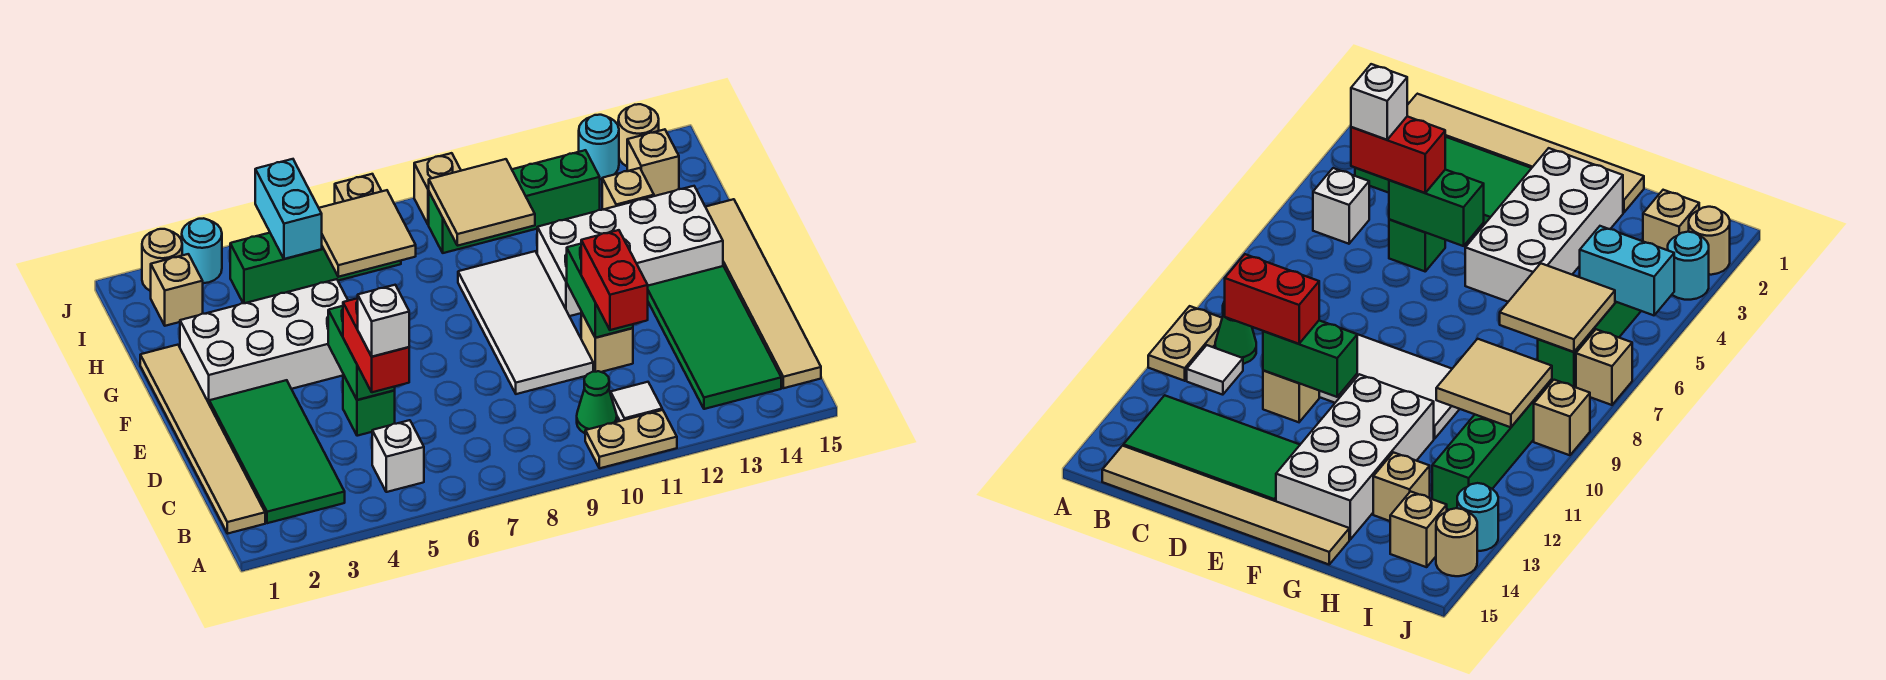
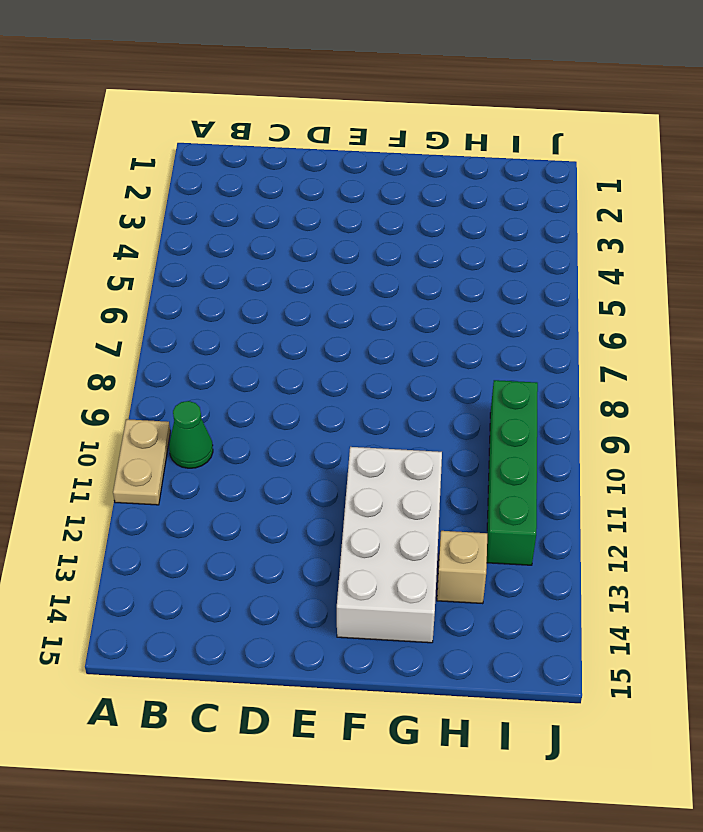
none -> tan tile B1:G1 level 1
none -> green tile B2:E3 level 1
none -> white brick B5 level 1
none -> white tile B11 level 1

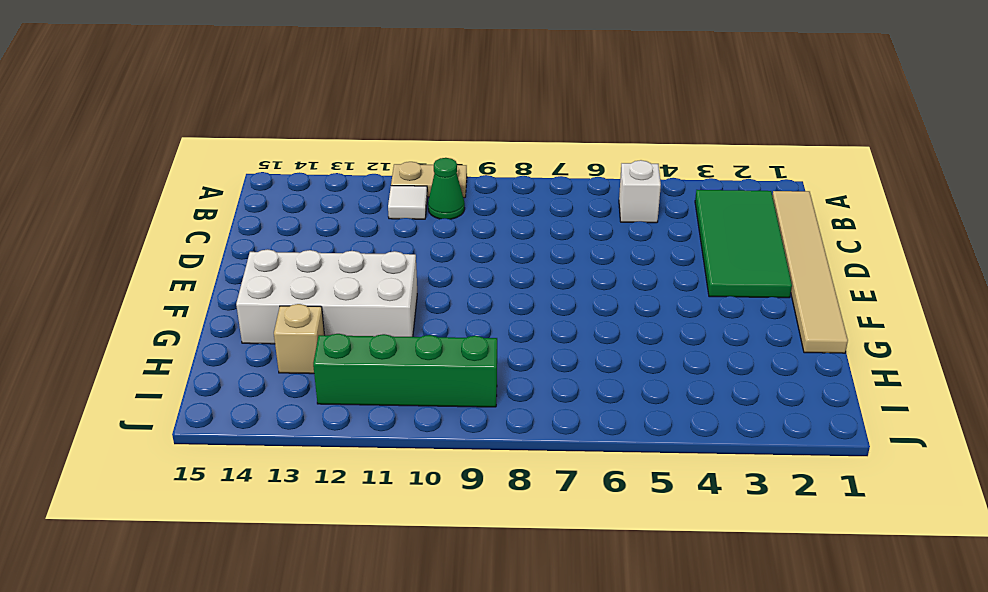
none -> green tile B13:E14 level 1
none -> tan tile B15:G15 level 1
none -> green brick D5 level 1
none -> white tile D9:G10 level 1

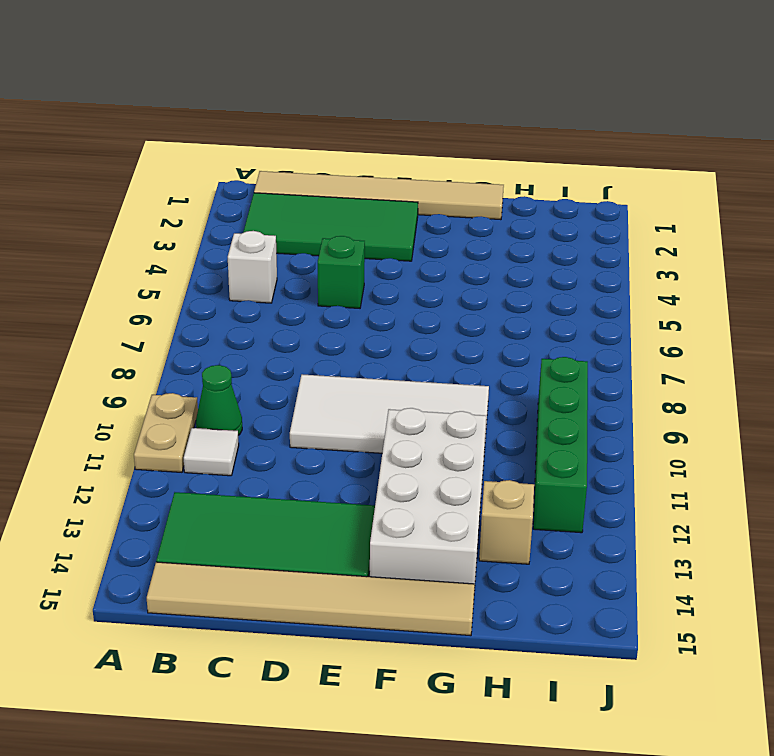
none -> tan brick D11 level 1
none -> white brick F2:G5 level 1
none -> tan brick I2 level 1
none -> green brick I4:I7 level 1

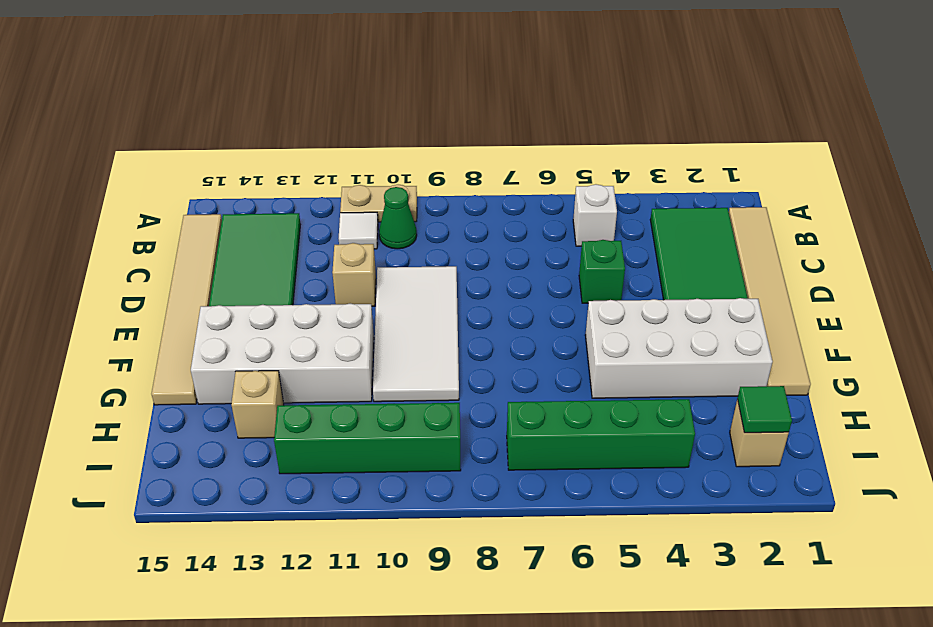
green tile I2 level 2 -> none
none -> tan brick I14 level 1
none -> tan round brick J2 level 1
none -> cyan round brick J3 level 1
none -> tan brick J7 level 1

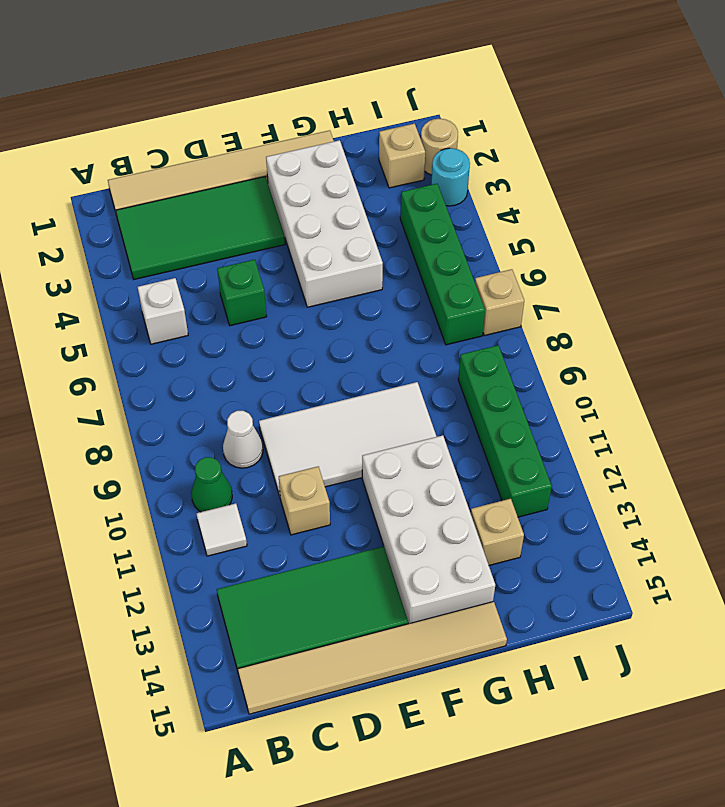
white cone C9 level 1 -> none
none -> tan plate A10:A11 level 1
none -> tan brick I14 level 1
none -> tan brick J9 level 1
none -> cyan round brick J13 level 1

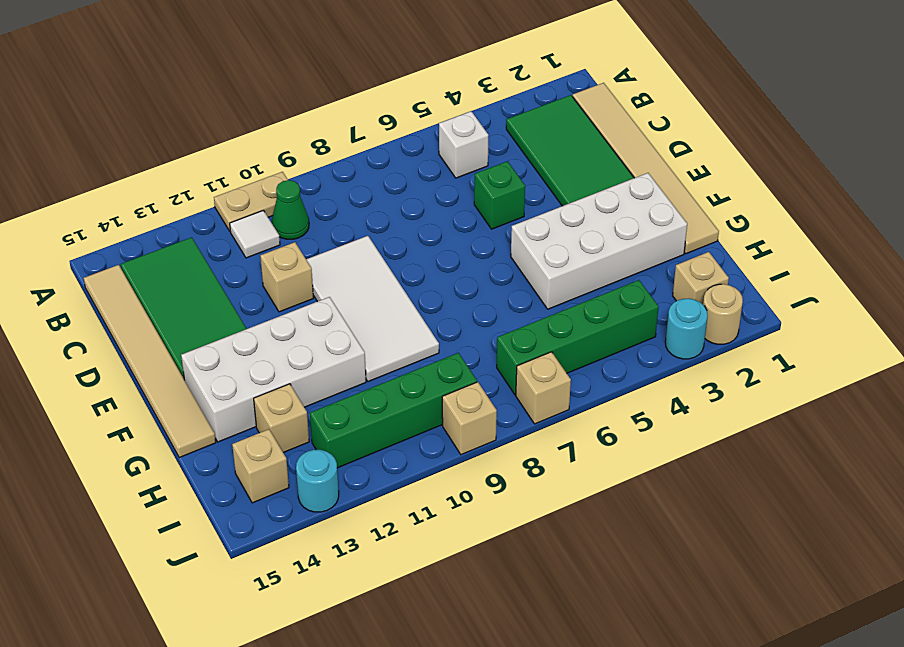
none -> tan round brick J14 level 1
none -> green brick D5:E5 level 2
none -> green brick D11:E11 level 2
none -> tan tile H6:I7 level 2

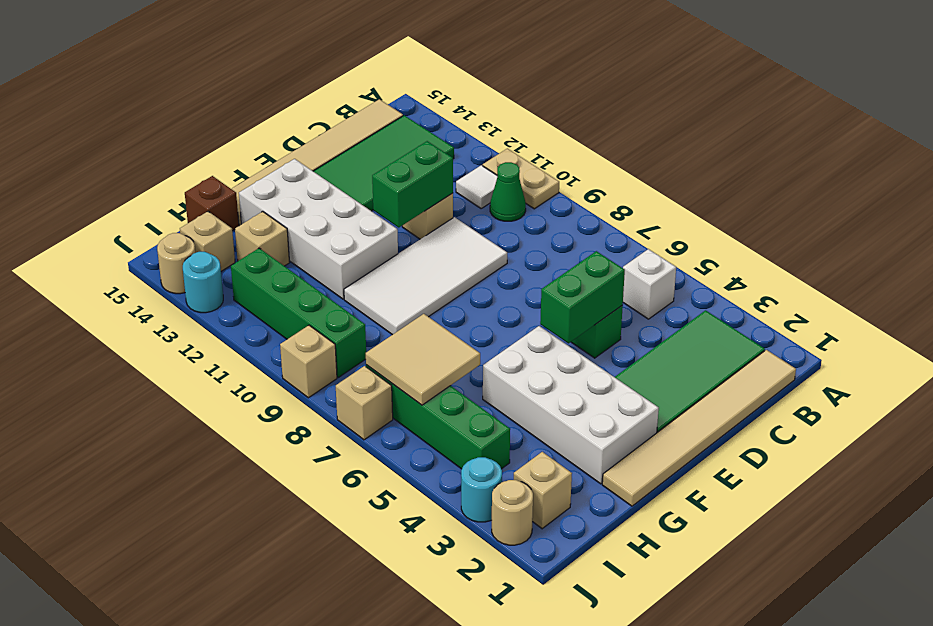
brown brick H15 level 1 -> none
none -> tan tile H9:I10 level 2
none -> cyan brick I5:J5 level 2
none -> red brick C5:D5 level 3
none -> red brick C11:D11 level 3

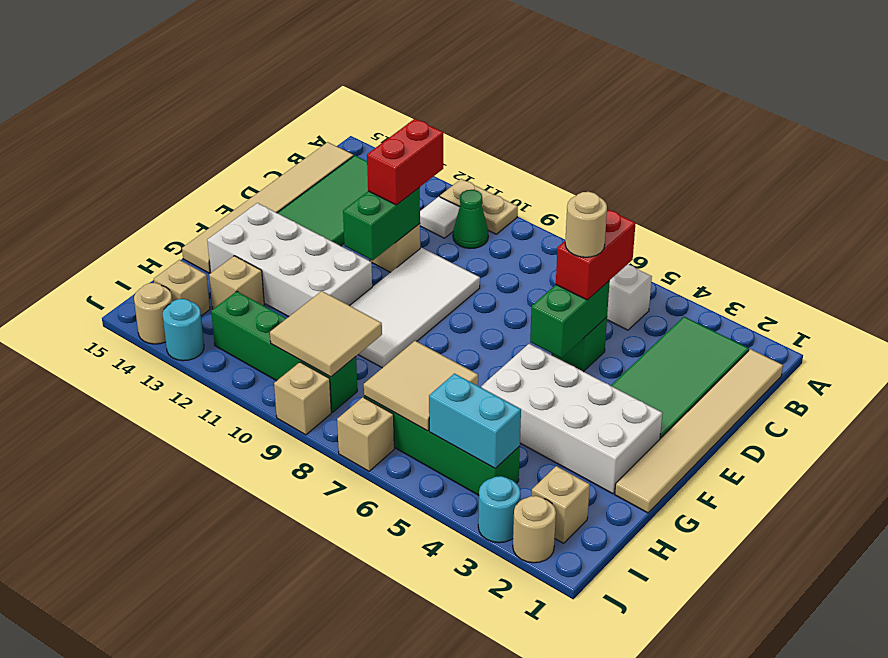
tan round brick D5 level 4 -> none
cyan brick I4:I5 level 2 -> cyan brick I5:J5 level 2
none -> white brick C5 level 4

